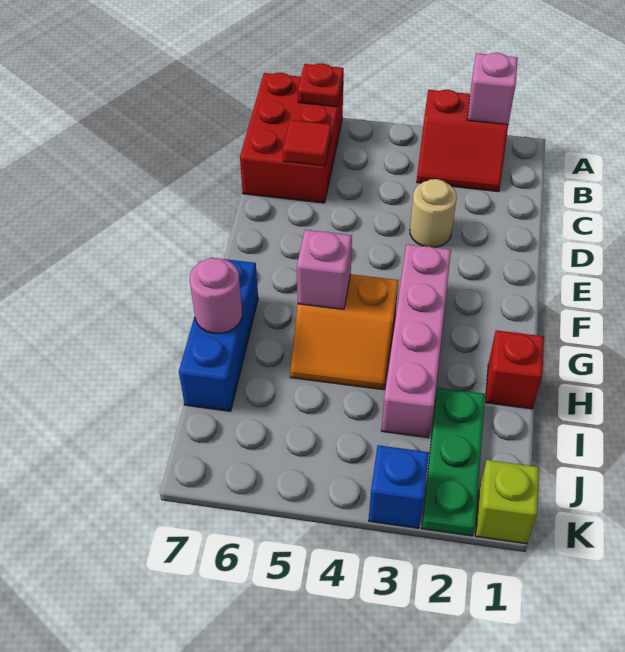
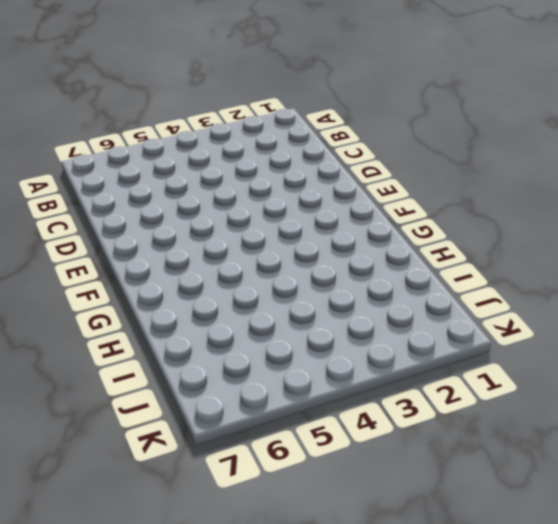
none -> red slope A2:B3 level 1 top A
none -> red brick A6:C7 level 1
none -> tan round brick D3 level 1

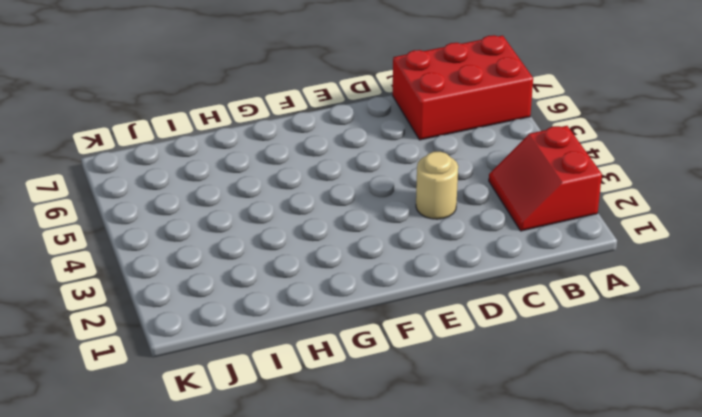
none -> pink brick F3:I3 level 1
none -> orange slope G4:H5 level 1 top G
none -> blue brick G7:I7 level 1

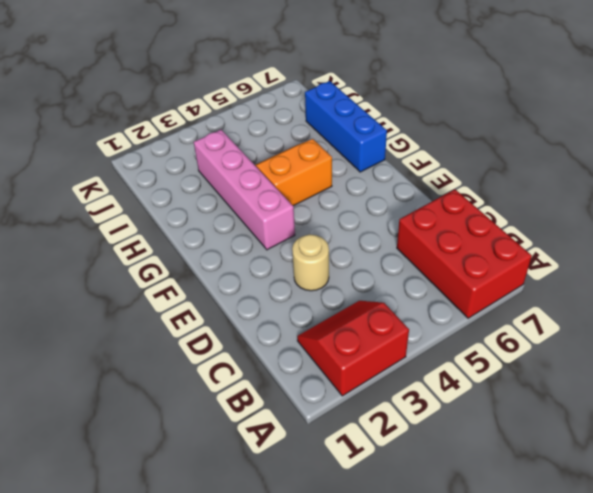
none -> red brick H1 level 1
none -> green plate I2:K2 level 1
none -> lime brick K1 level 1

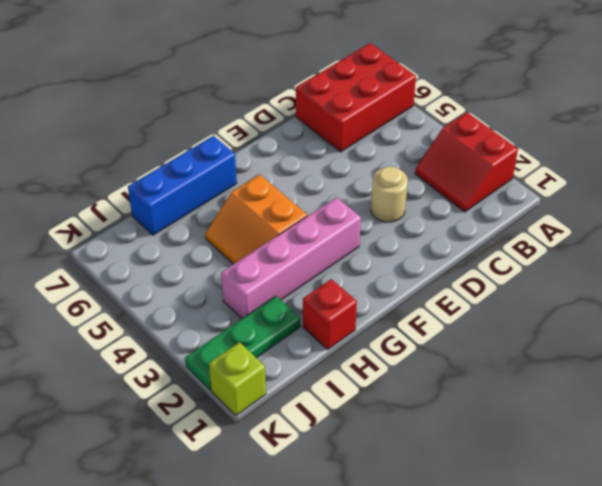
none -> blue brick K3 level 1
none -> pink brick A2 level 2
none -> red plate A6 level 2

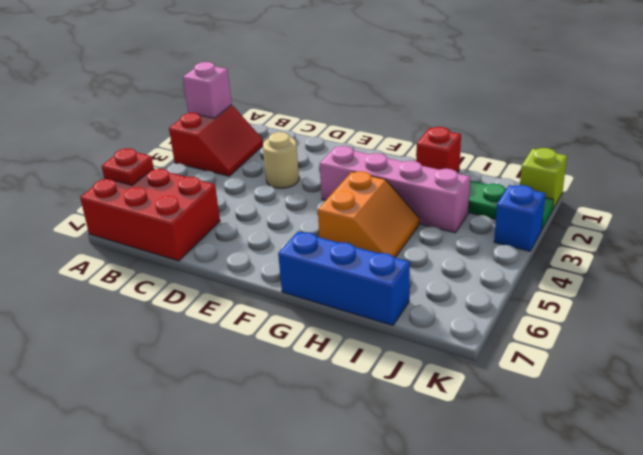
none -> red tile C6 level 2
none -> pink brick G5 level 2
none -> pink round brick H7 level 2

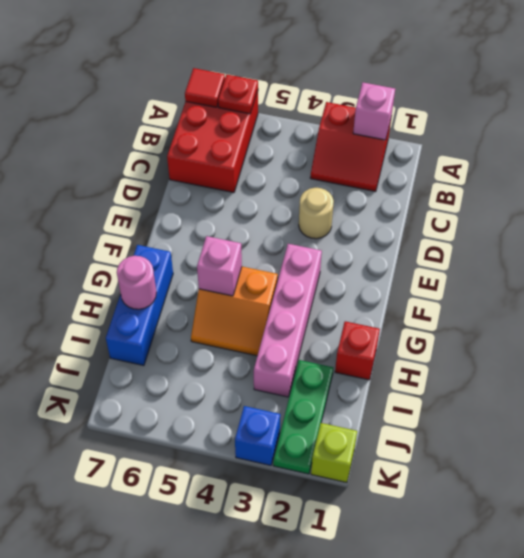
red tile A7 level 2 -> red tile C6 level 2

